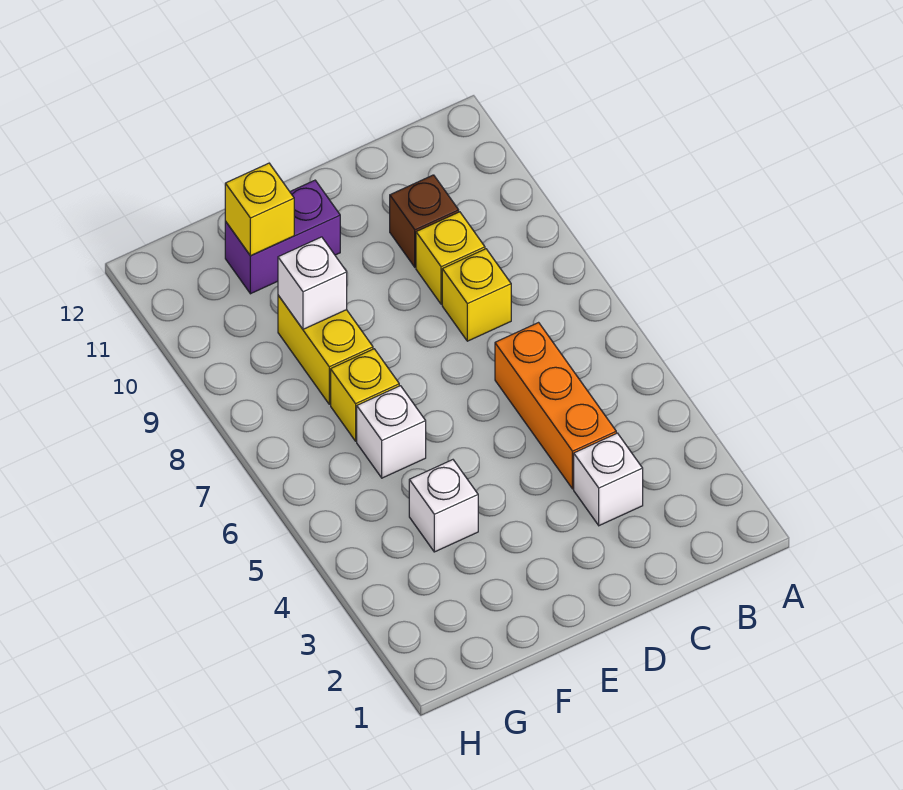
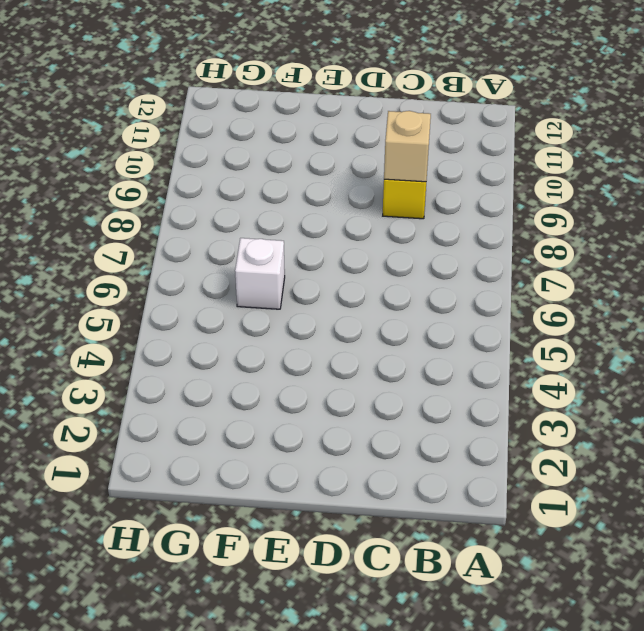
tan brick C9 level 2 -> none
none -> white brick C3 level 1
none -> orange brick C4:C6 level 1
none -> yellow brick C8 level 1

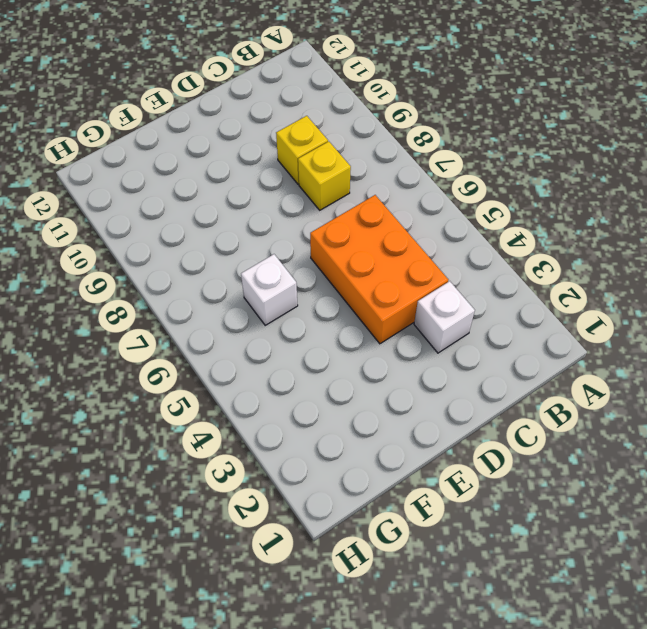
orange brick C4:D6 level 1 -> orange brick C4:C6 level 1
none -> brown brick C10 level 1
none -> purple brick E11:F11 level 1
none -> white brick F4 level 1

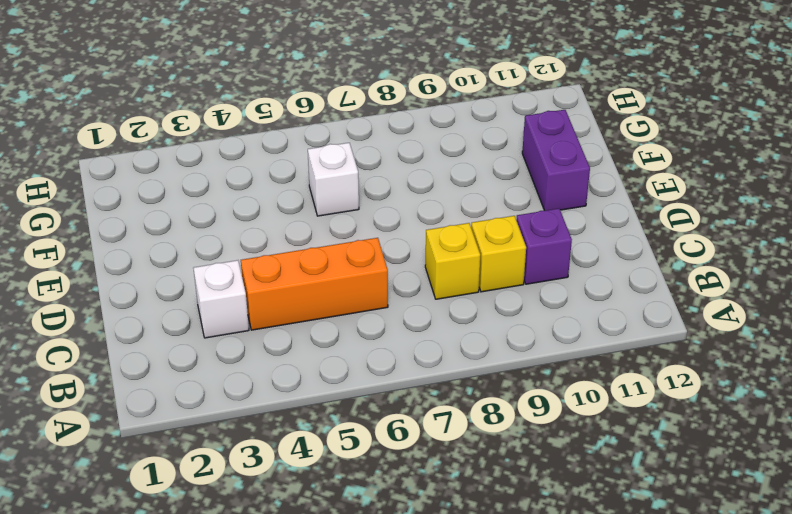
purple brick C10 level 1 -> brown brick C10 level 1
none -> white brick F4 level 1
none -> yellow brick F7 level 1
none -> yellow brick F8:F9 level 1

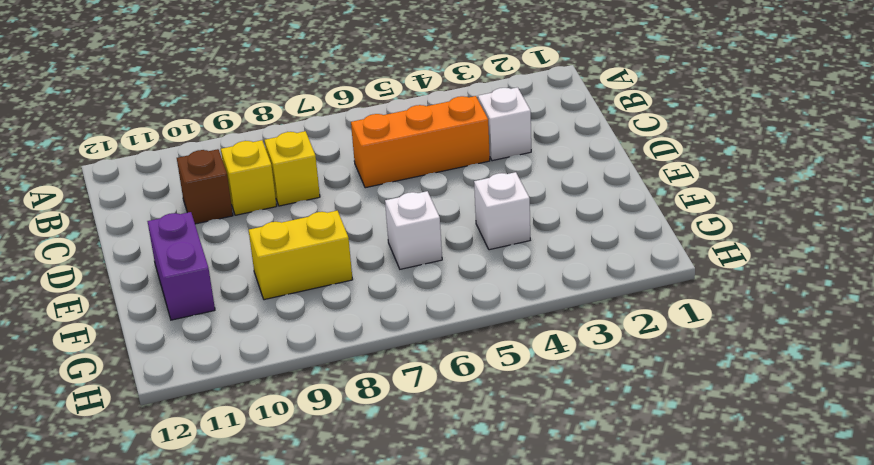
none -> yellow brick F7 level 1
none -> white brick F9 level 2
none -> yellow brick F11 level 2

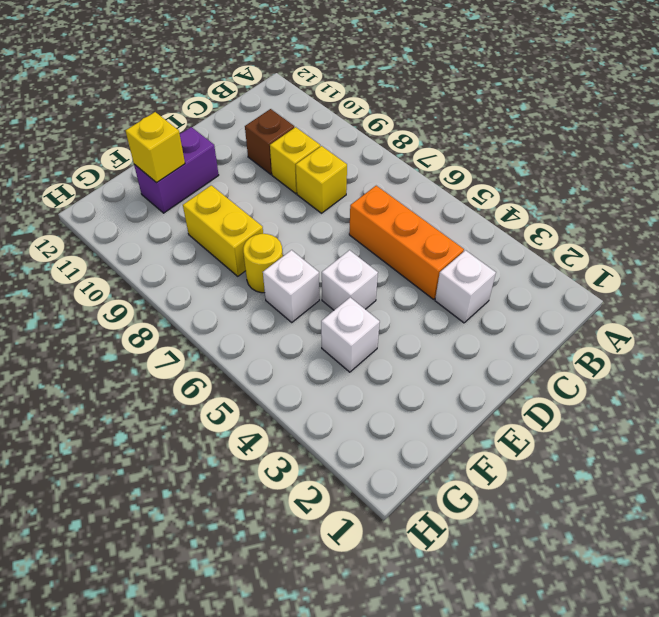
white brick E5 level 1 -> white brick F9 level 2
yellow round brick F7 level 1 -> yellow brick F7 level 1

